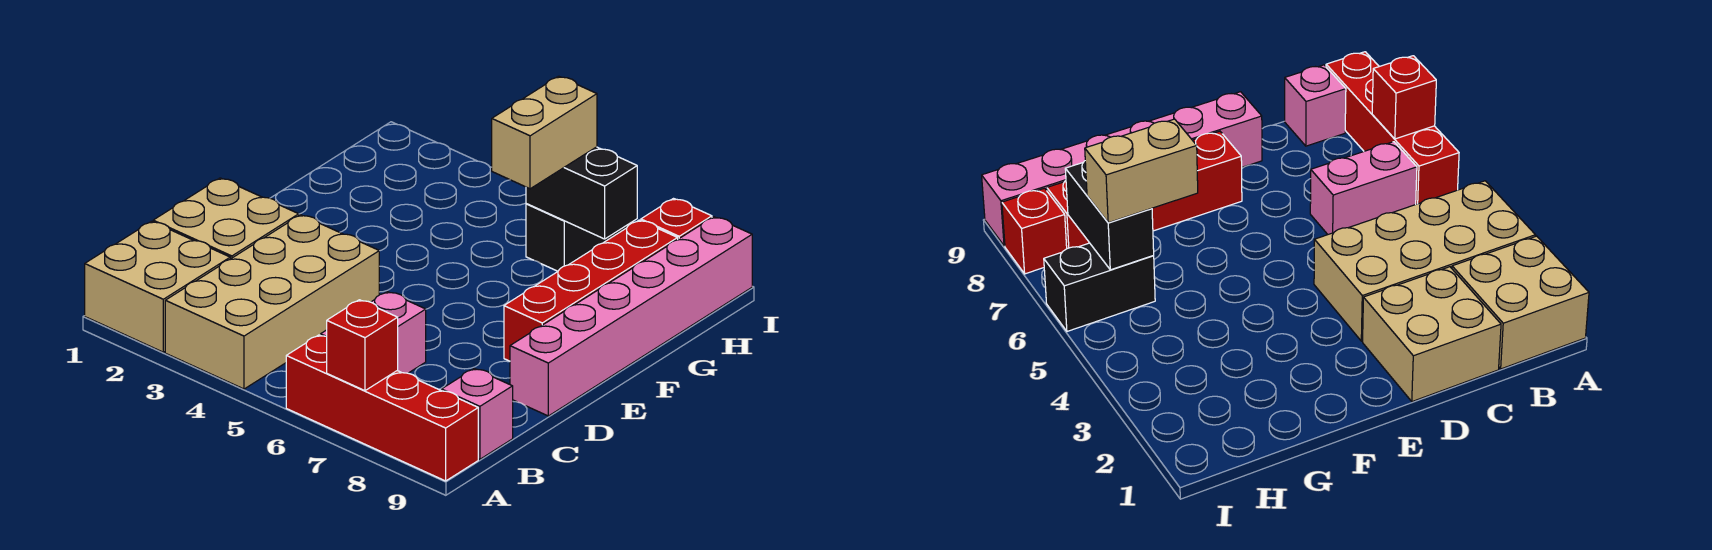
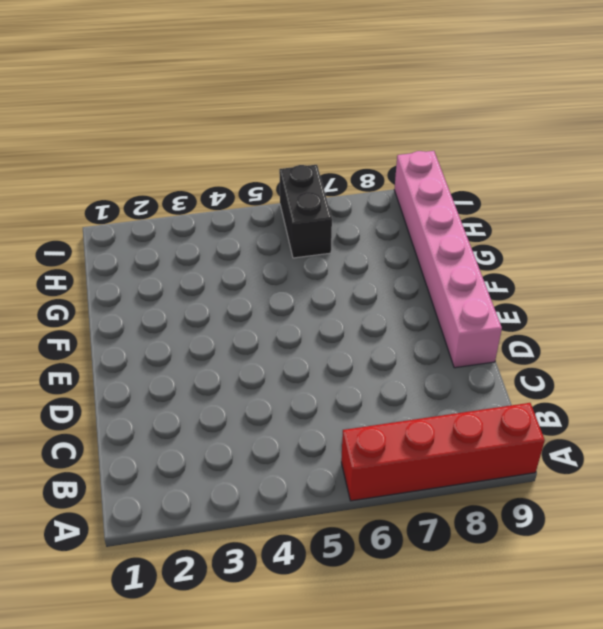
none -> tan brick A1:B2 level 1
none -> tan brick A3:D4 level 1
none -> pink brick B6:C6 level 1

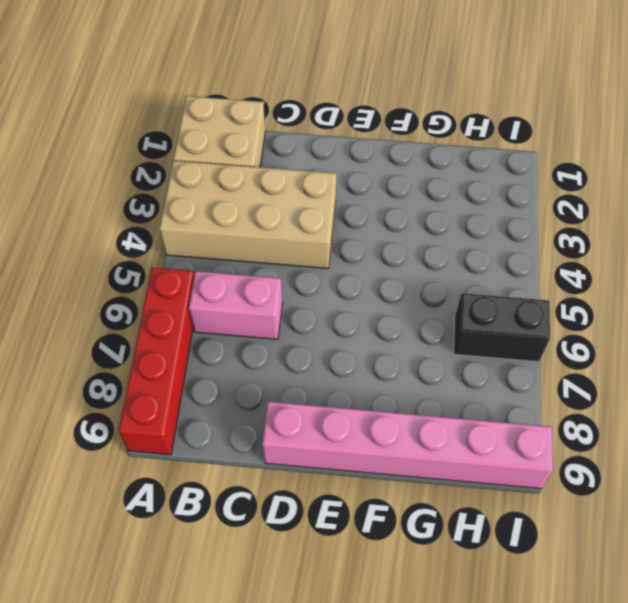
none -> pink brick B9 level 1
none -> tan brick C1:D2 level 1
none -> red brick E8:H8 level 1

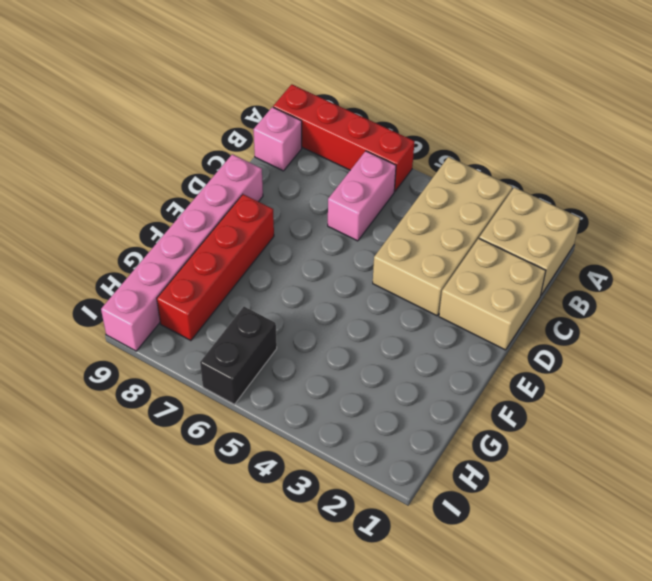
none -> red brick I8 level 1
none -> red brick A7 level 2
none -> black brick H6:H7 level 2

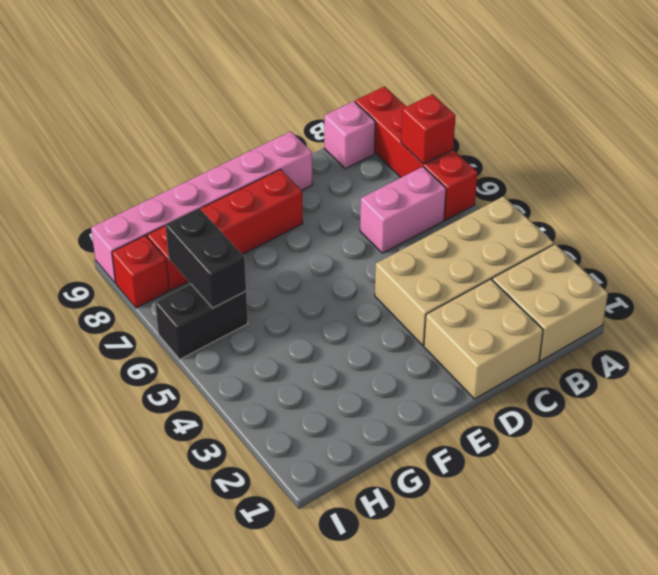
none -> tan brick G6:H6 level 3

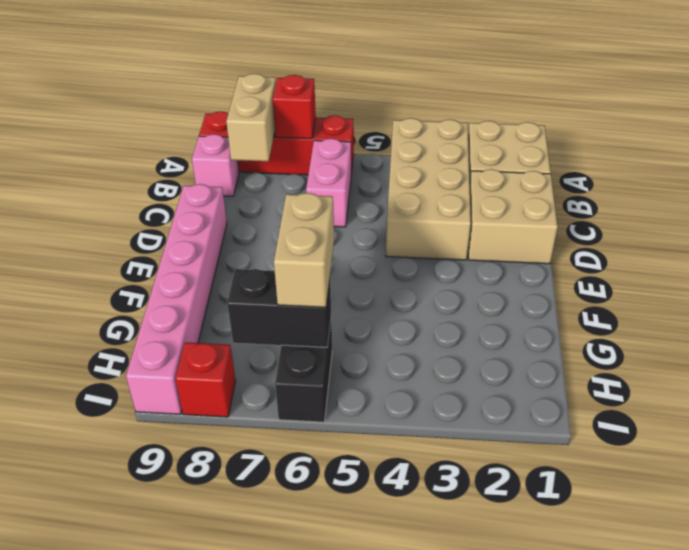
tan brick A8:B8 level 2 -> none
none -> red brick E8:H8 level 1

